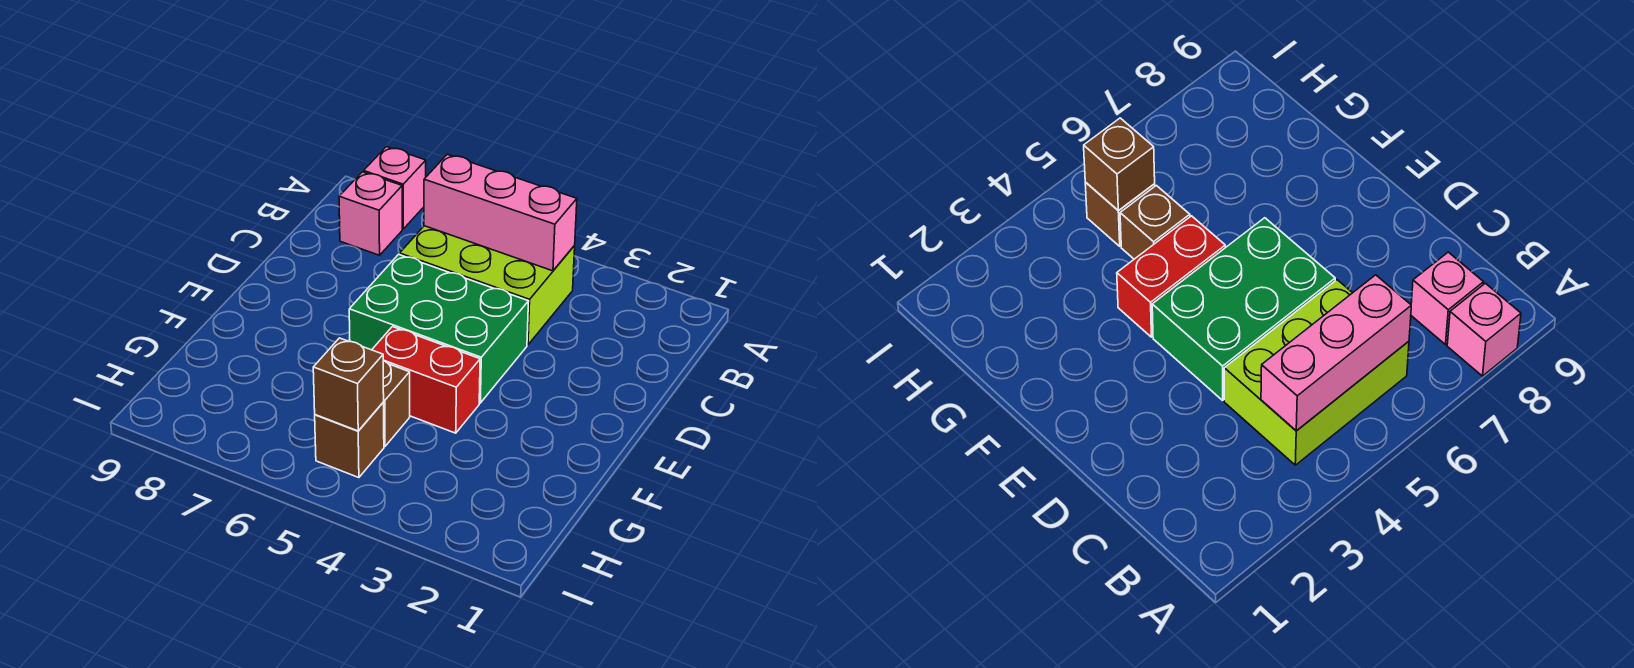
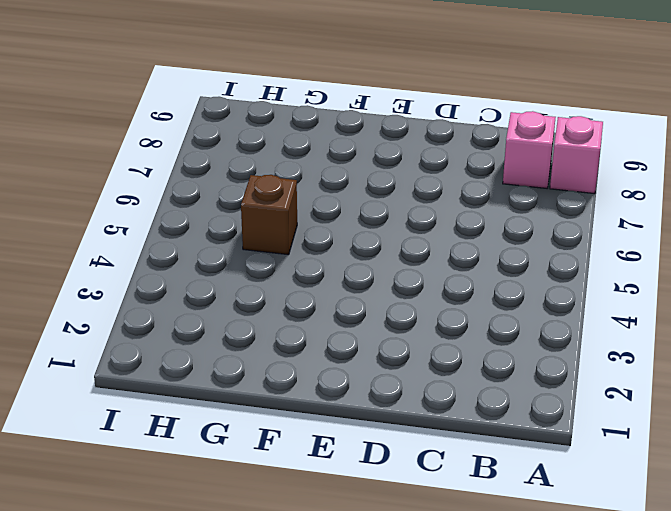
none -> lime brick B4:C6 level 1
none -> green brick D4:E6 level 1

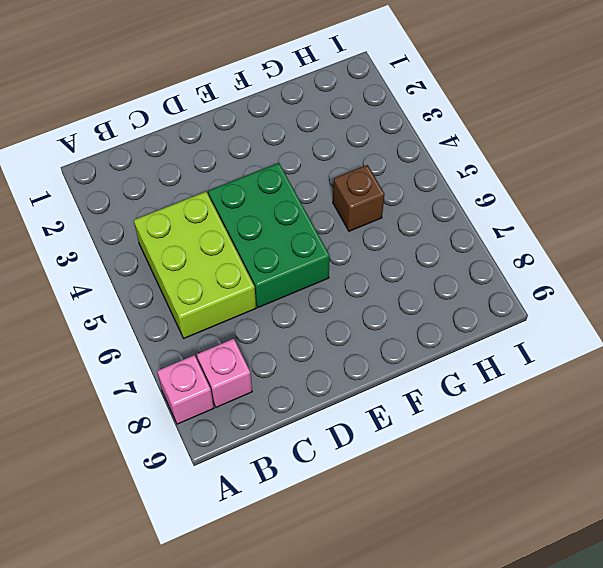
none -> red brick F4:F5 level 1
none -> brown brick H5 level 1

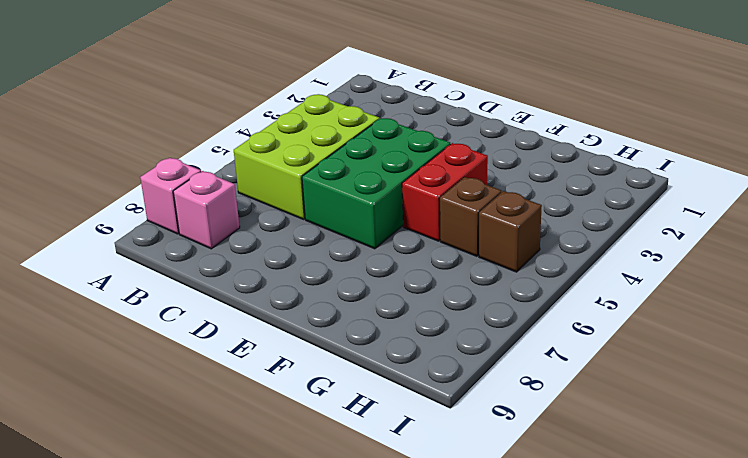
none -> pink brick B4:B6 level 2
none -> brown brick H5 level 2

